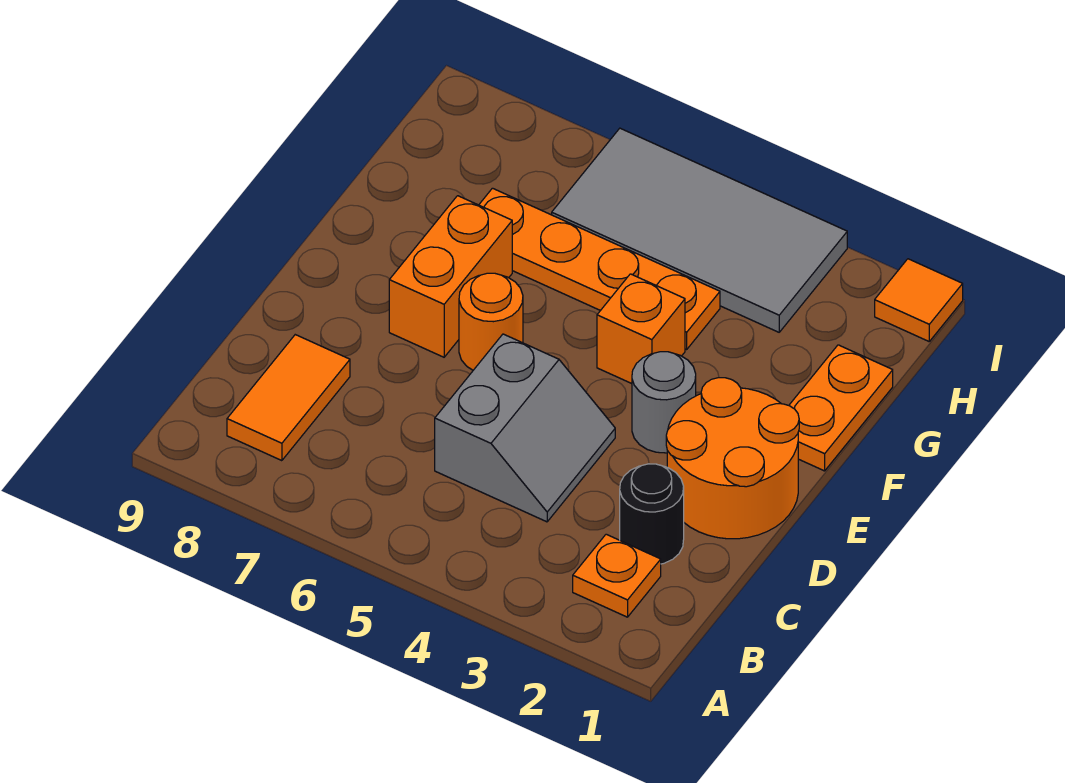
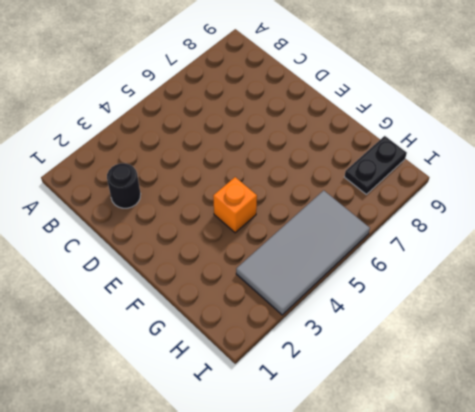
black plate H8:H9 level 1 -> none
none -> orange plate B2 level 1
none -> orange tile B8:C8 level 1
none -> grey slope C4:D5 level 1 top 5

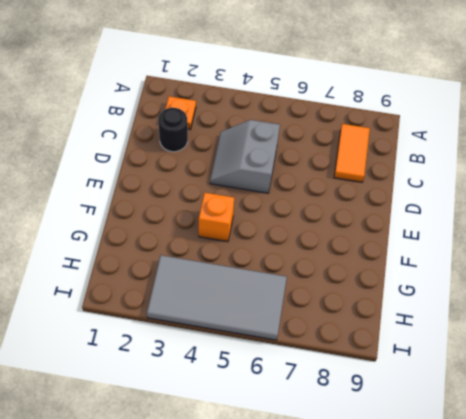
none -> orange round brick D1:E2 level 1
none -> grey round brick E3 level 1
none -> orange round brick E6 level 1

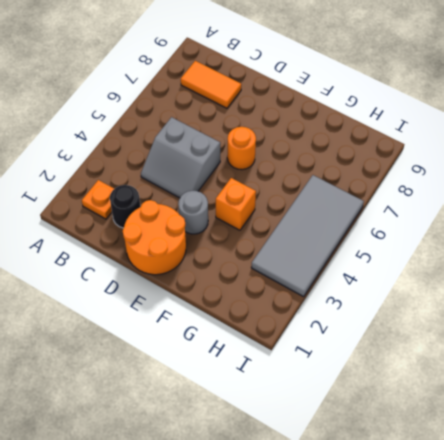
none -> orange brick E7:F7 level 1
none -> orange plate F1:G1 level 1
none -> orange plate G4:G7 level 1

